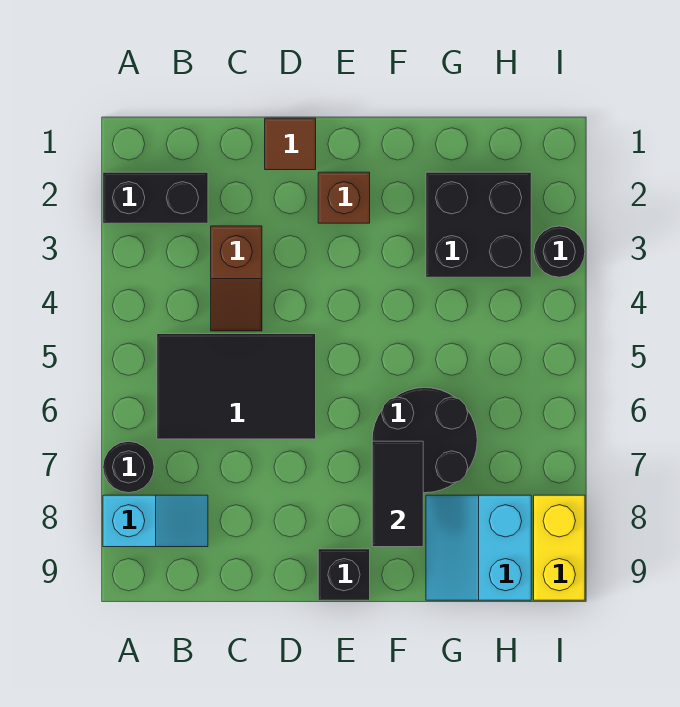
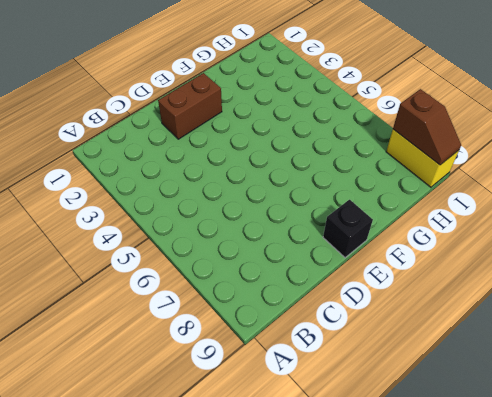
brown brick D2:E2 level 1 -> brown brick E2 level 1
brown slope I8:I9 level 2 top 8 -> brown slope C3:C4 level 1 top 3
none -> black brick A2:B2 level 1
none -> black round brick A7 level 1
none -> cyan slope A8:B8 level 1 top A

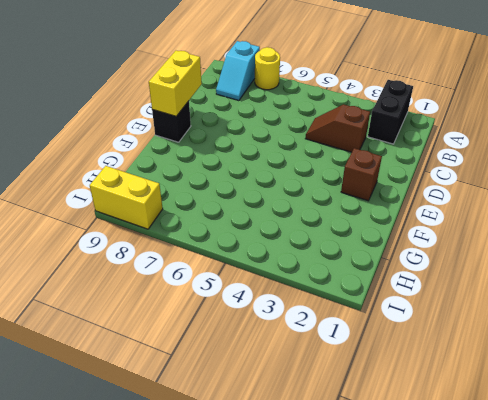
yellow round brick A7 level 1 -> black round brick A7 level 1
yellow brick D9:E9 level 2 -> none
none -> black tile B5:D6 level 1
none -> brown tile D1 level 1
none -> black round brick F6:G7 level 1

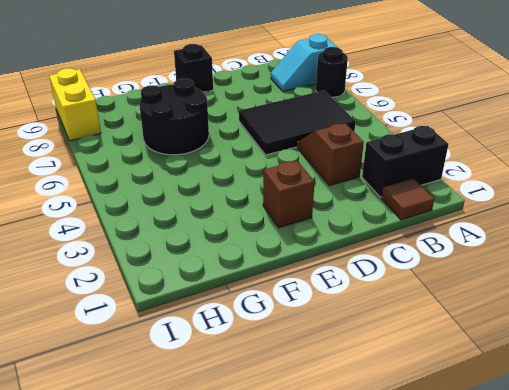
brown tile B1 level 1 -> brown tile D1 level 1
none -> black brick G2:H3 level 1
none -> cyan slope G8:H9 level 1 top H
none -> black round brick I3 level 1

